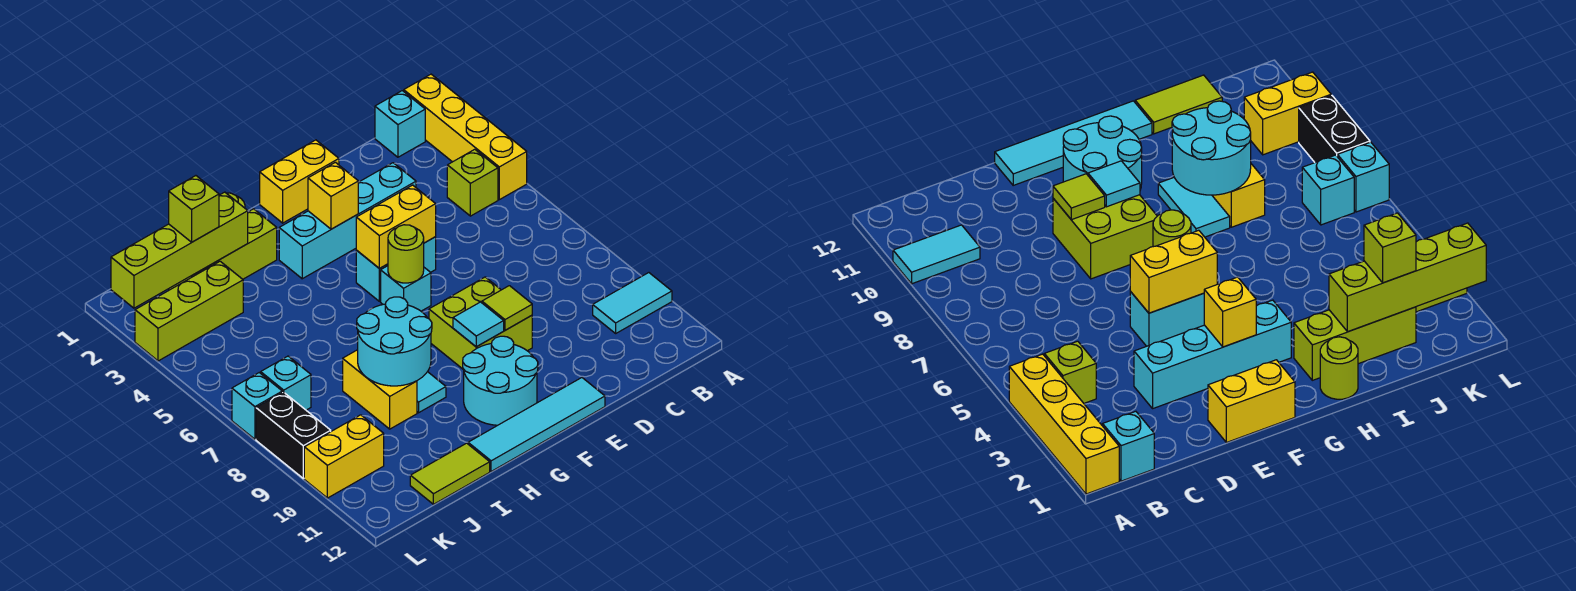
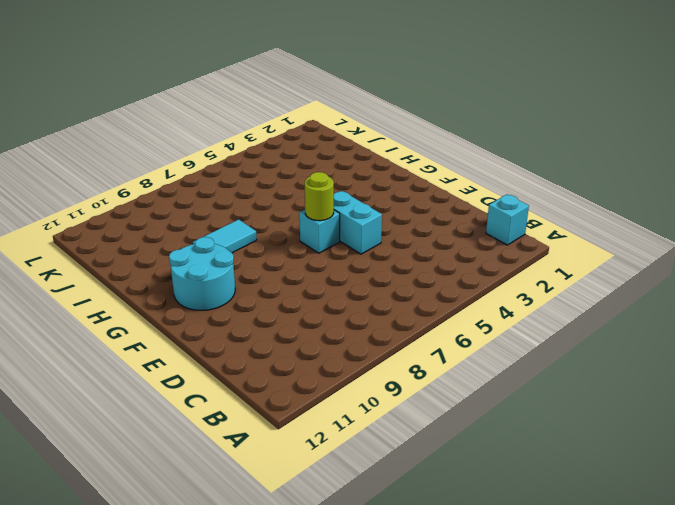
none -> yellow brick A1:A4 level 1
none -> cyan tile A10:B10 level 1
none -> lime brick B4 level 1

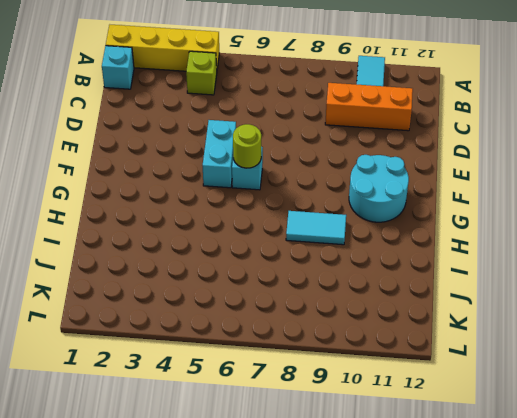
orange brick C9:C11 level 1 -> none
none -> cyan brick D3:G3 level 1
none -> yellow brick E1:F1 level 1
none -> lime brick E8:F9 level 1

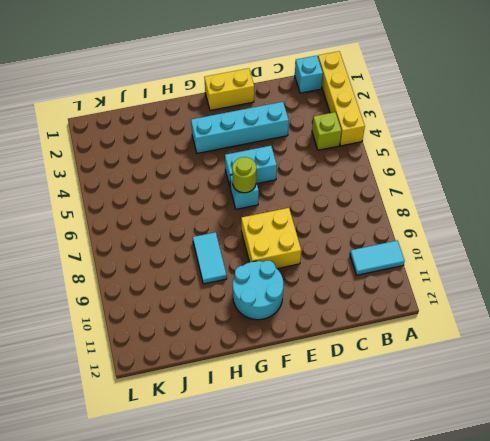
yellow brick E8:F9 level 1 -> lime brick E8:F9 level 1
none -> cyan tile E12:H12 level 1
none -> lime round brick H1 level 1
none -> lime brick H2:J2 level 1

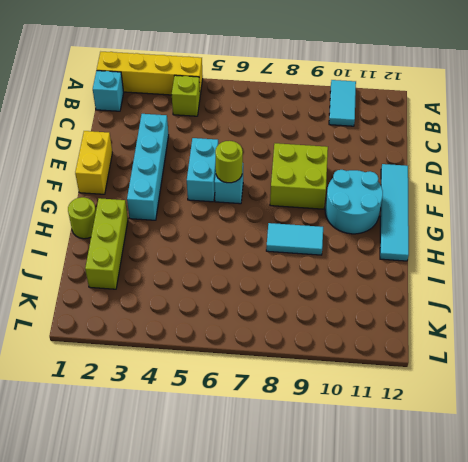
none -> yellow brick I8:I9 level 1
none -> lime tile I12:J12 level 1
none -> lime brick J3:L3 level 1

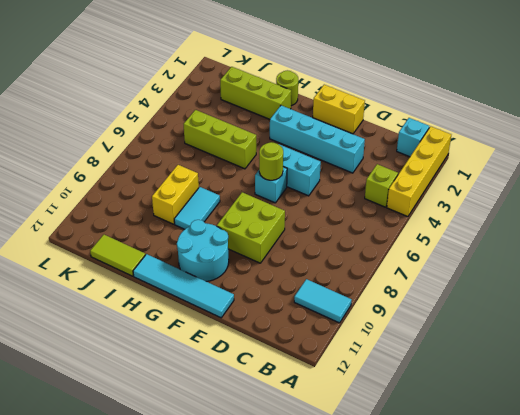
lime brick H5:J5 level 1 -> lime brick J3:L3 level 1
none -> cyan brick K7 level 1
none -> yellow brick K10:L10 level 1
none -> cyan brick L7 level 1

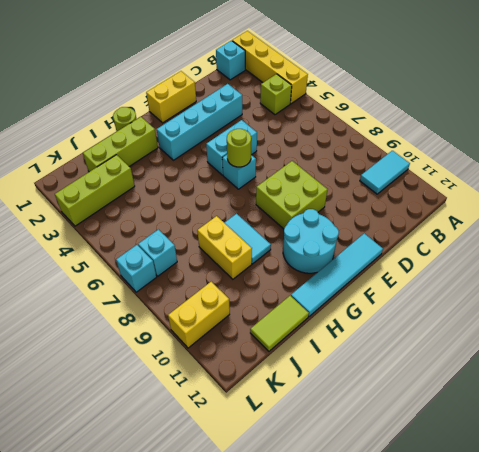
none -> black brick L8:L9 level 1
none -> yellow brick E5:F5 level 2
none -> lime tile E9 level 2

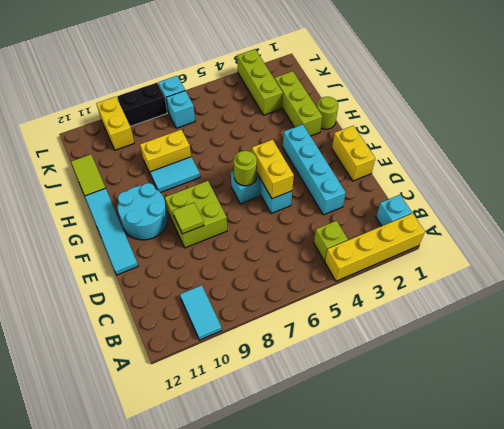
none -> yellow brick F3 level 2
none -> cyan tile F9 level 2
none -> cyan round brick H8:I9 level 2

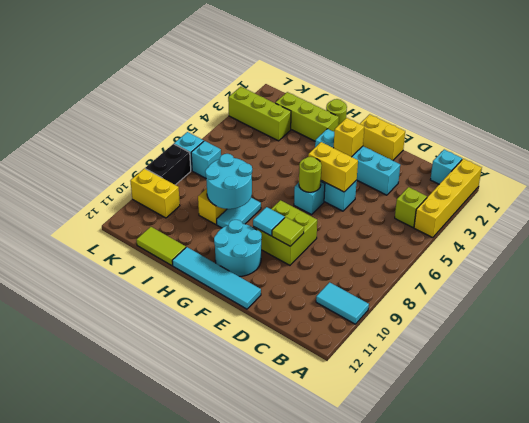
none -> lime brick I2:L2 level 2
none -> lime brick J2 level 3

